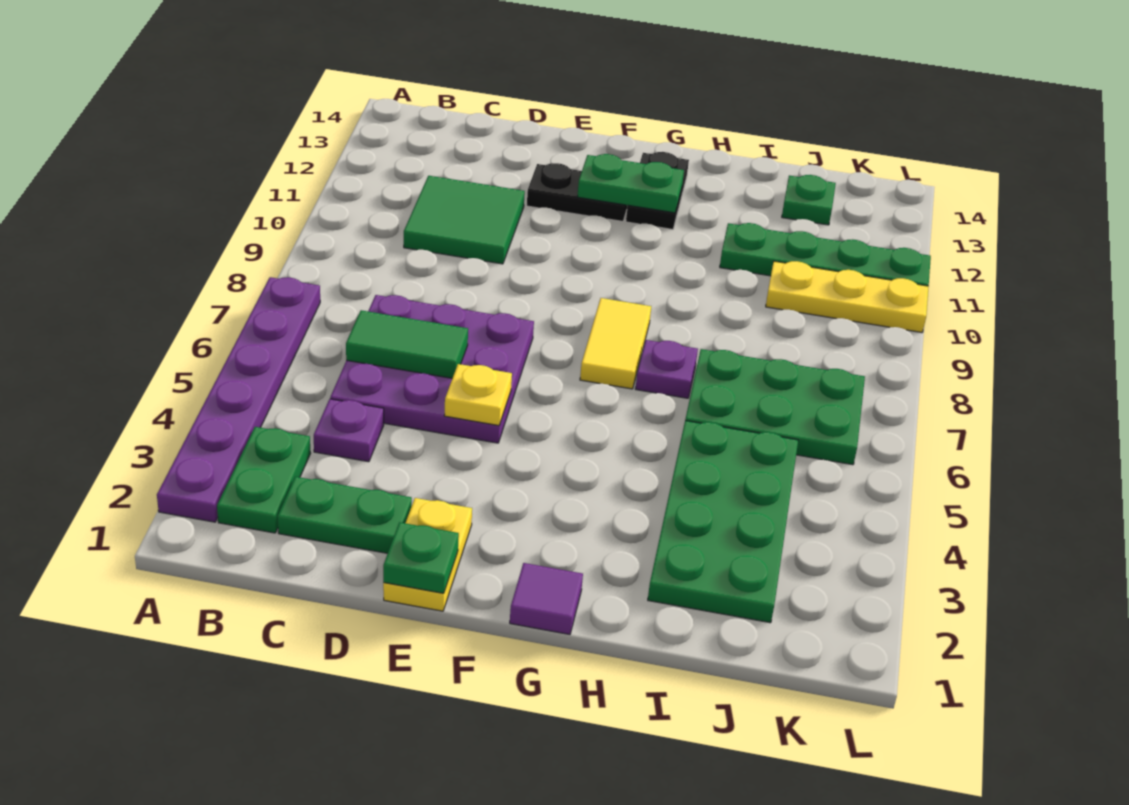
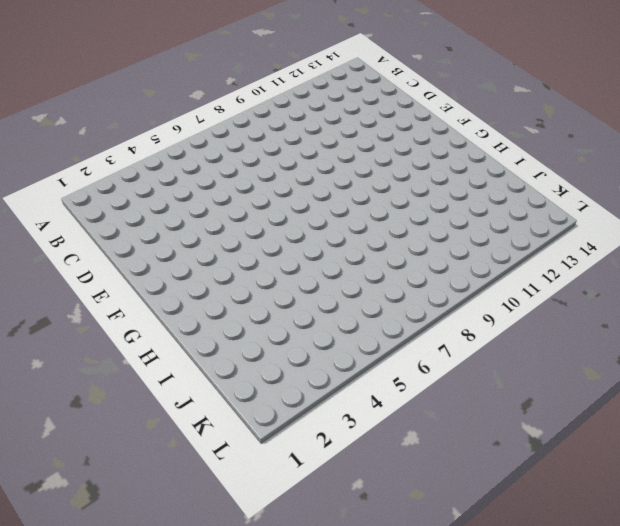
none -> purple plate A2:A7 level 1
none -> green plate B2:B3 level 1
none -> green plate C2:D2 level 1

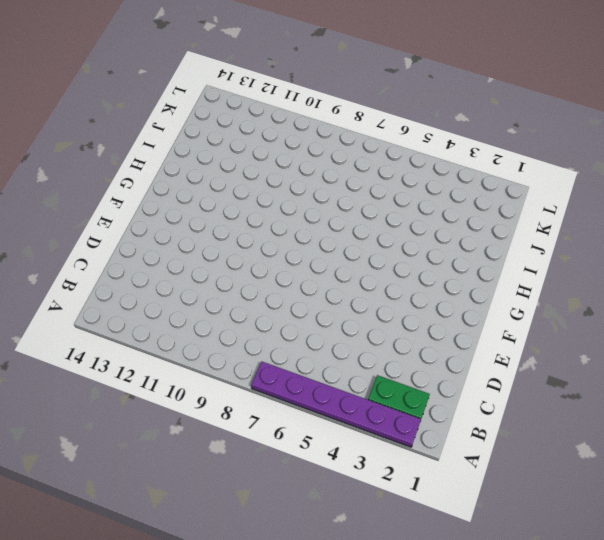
none -> green plate C2:D2 level 1
none -> purple plate C4 level 1
none -> purple plate C5:E7 level 1

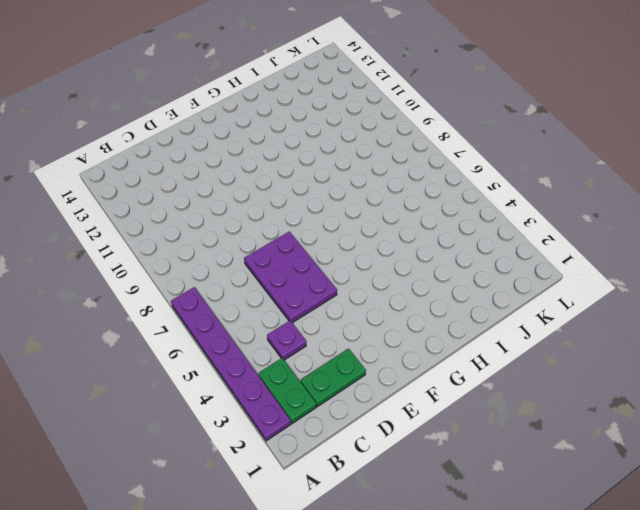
purple plate D5:E7 level 1 -> purple plate C5:E7 level 1
none -> green tile C10:D11 level 1
none -> yellow plate E1:E2 level 1
none -> black plate E12:F12 level 1

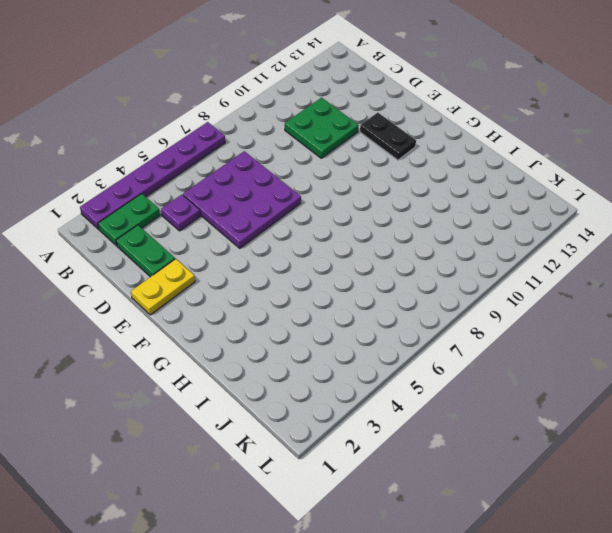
green plate C10:D11 level 1 -> green tile C10:D11 level 1
none -> purple tile G1 level 1
none -> yellow tile G7:G8 level 1
none -> black plate G12:G13 level 1

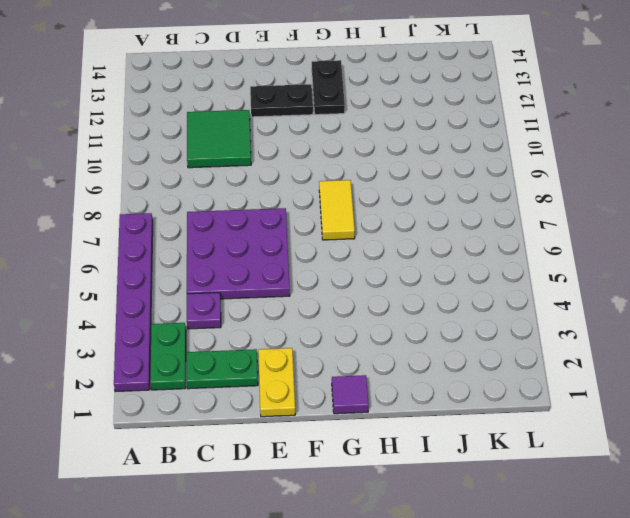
none -> purple plate H7 level 1
none -> green plate I2:J5 level 1
none -> green plate I6:K7 level 1

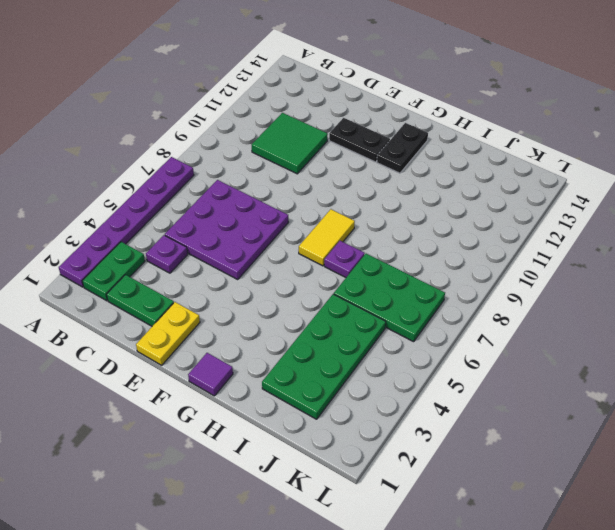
none -> green plate I11:L11 level 1
none -> yellow plate J10:L10 level 1
none -> green plate J13 level 1

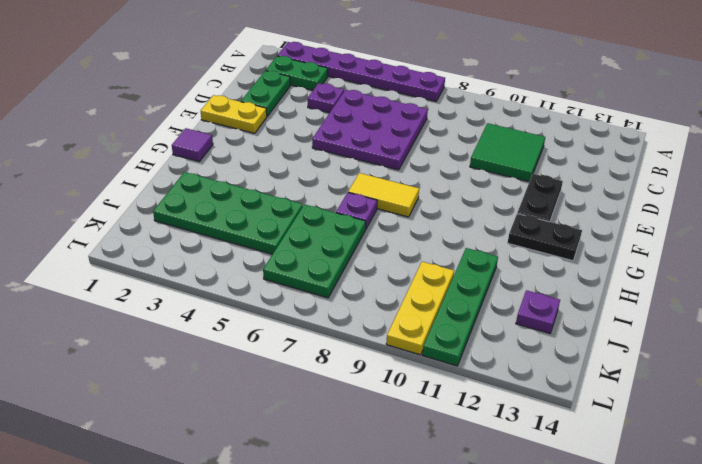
purple plate J13 level 1 -> green plate J13 level 1
none -> green tile C6:D6 level 2
none -> green plate E1 level 2
none -> yellow plate E5 level 2

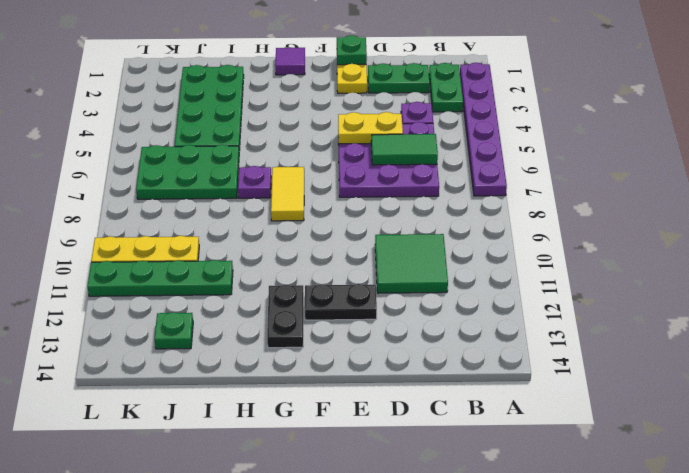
yellow plate D5:E5 level 2 -> yellow plate E5 level 2
none -> green plate F12:G12 level 2

